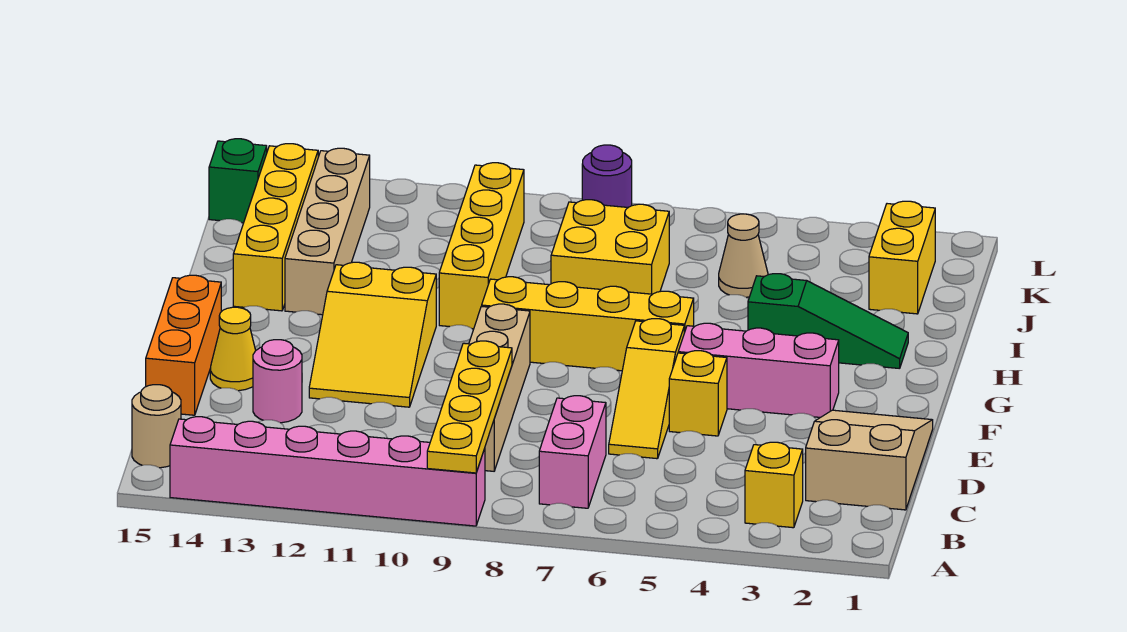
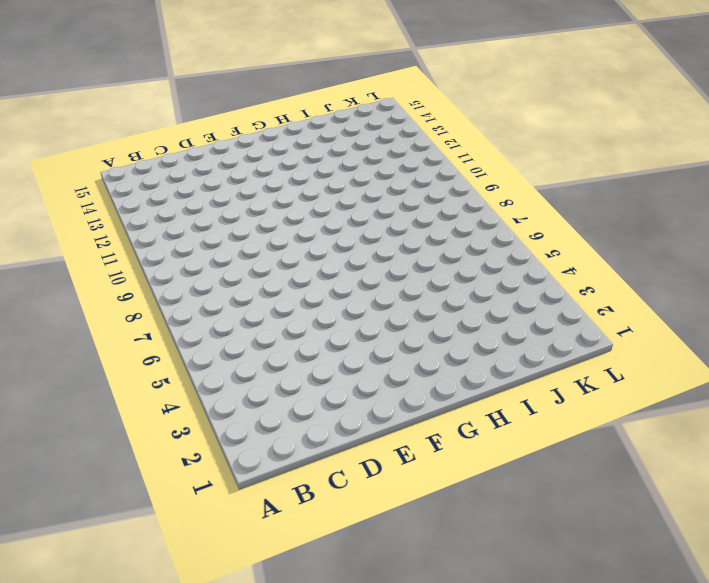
none -> pink brick A9:A14 level 1
none -> yellow brick B3 level 1
none -> pink brick B7:C7 level 1

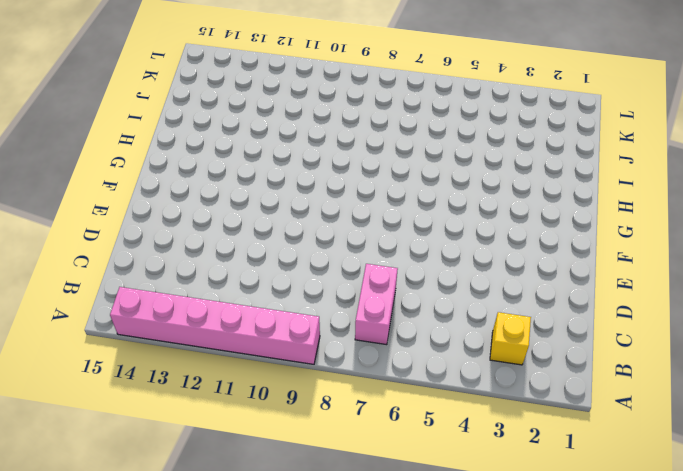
none -> tan round brick B15 level 1
none -> tan slope C1:E2 level 1 top C
none -> tan brick C9:F9 level 1

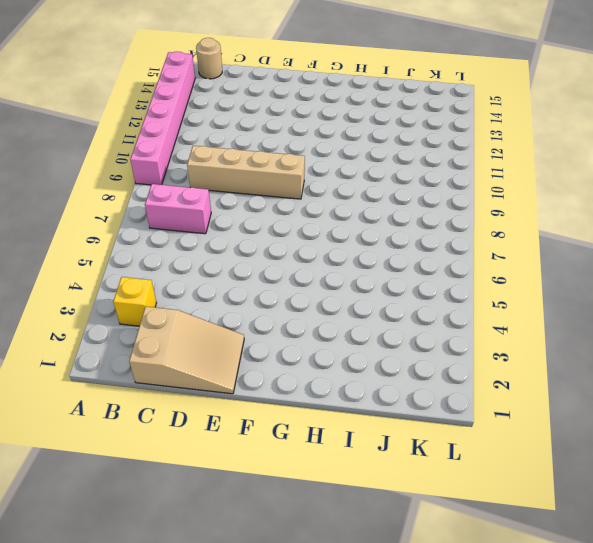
none -> yellow slope D6:F6 level 1 top F
none -> pink round brick D13 level 1
none -> orange brick D15:F15 level 1

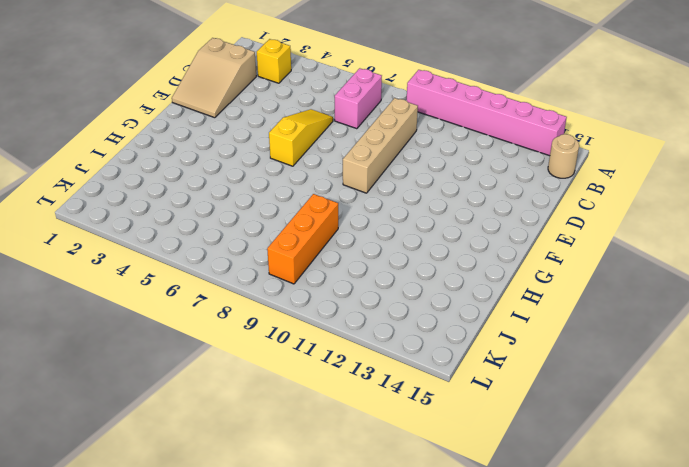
orange brick I9:K9 level 1 -> orange brick D15:F15 level 1
none -> pink round brick D13 level 1
none -> yellow brick E5 level 1
none -> yellow slope E11:G12 level 1 top G

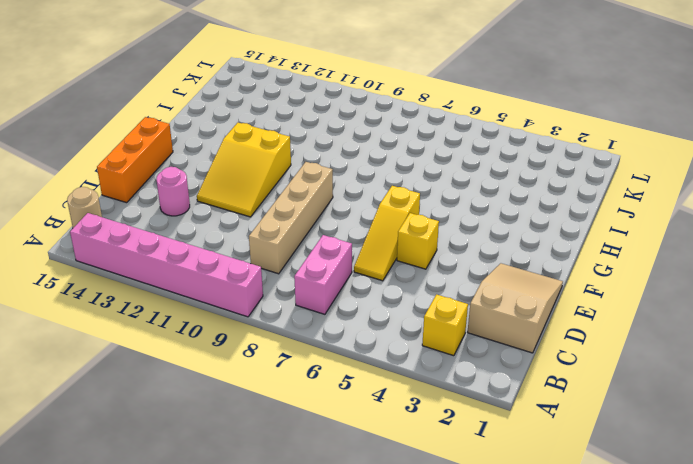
none -> yellow cone E14 level 1
none -> pink brick F3:F5 level 1
none -> yellow brick G6:G9 level 1

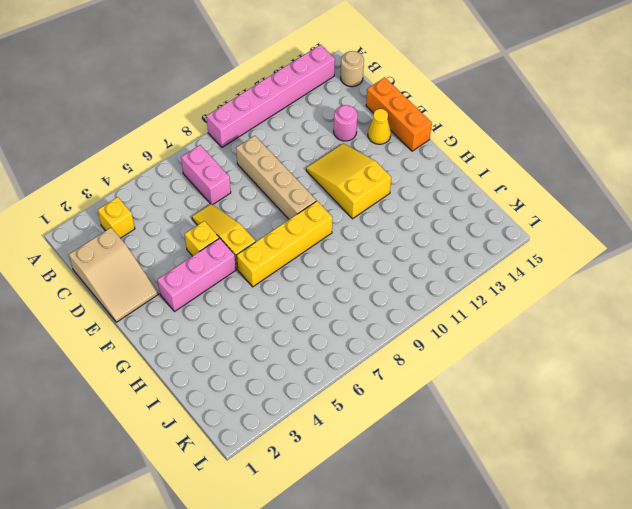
none -> green slope H2:H4 level 1 top 4
none -> yellow brick H10:K10 level 1
none -> tan brick H13:K13 level 1

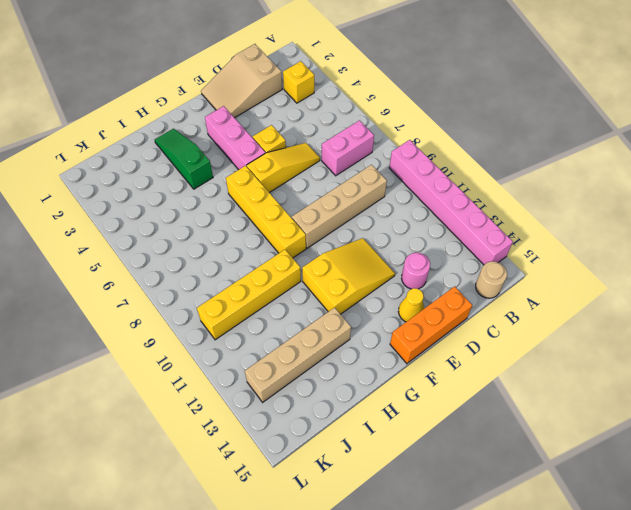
none -> yellow brick H14:K14 level 1
none -> yellow brick I7:J8 level 1
none -> yellow brick J2:K2 level 1

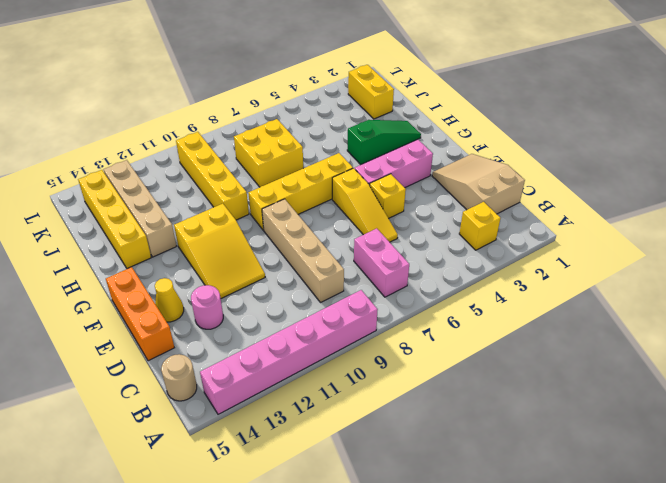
none -> tan cone J5 level 1
none -> green brick K15 level 1
none -> purple round brick L8 level 1

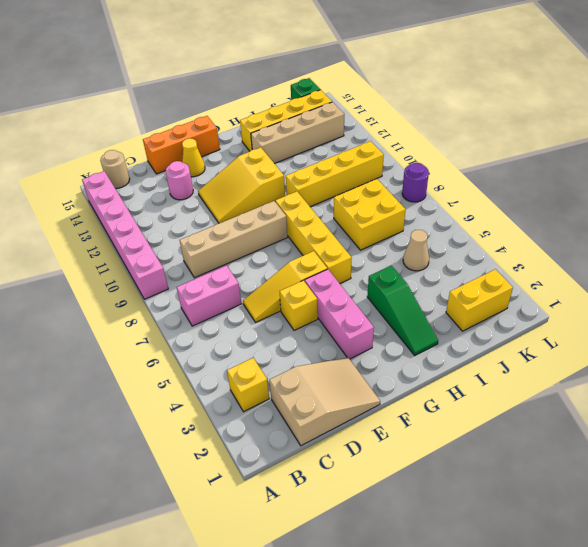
none -> yellow plate A9:D9 level 2

